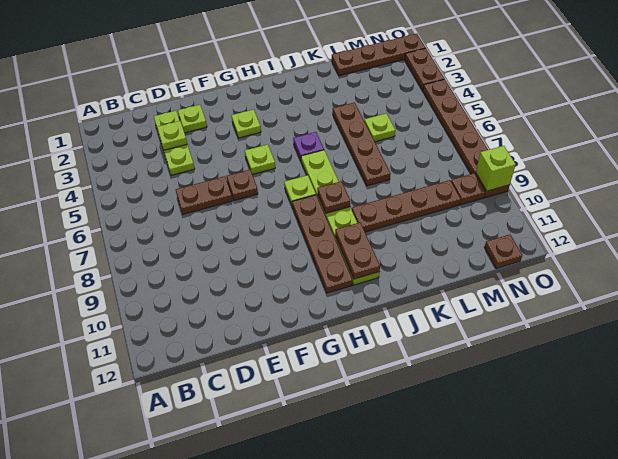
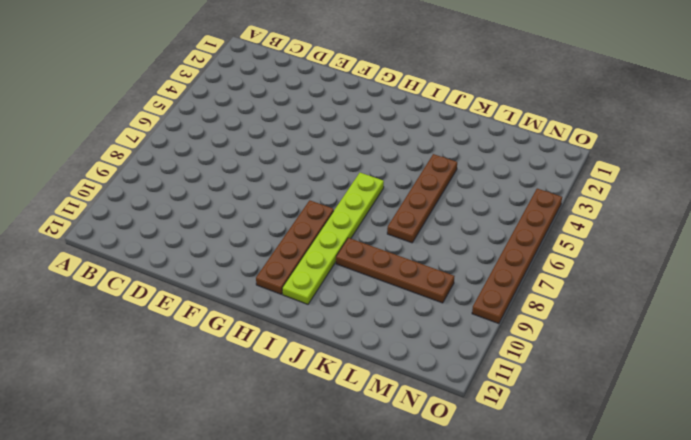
none -> lime plate D2:D4 level 1
none -> brown plate D6:E6 level 1
none -> lime plate E2 level 1

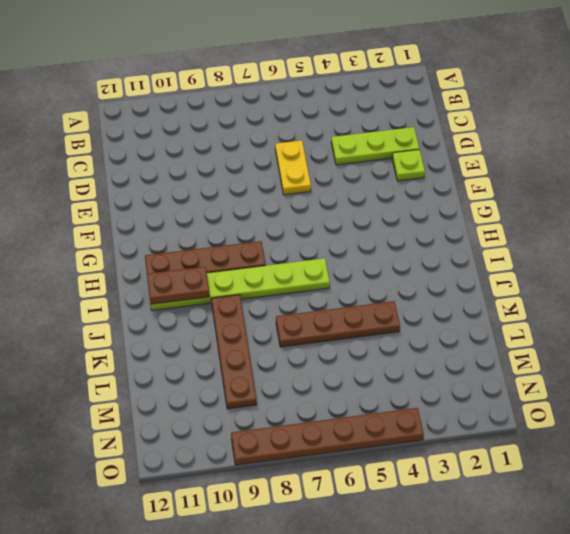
yellow plate D6:E6 level 1 -> brown plate D6:E6 level 1
none -> brown plate F6 level 1
none -> lime plate G3 level 1
none -> lime plate G5 level 1

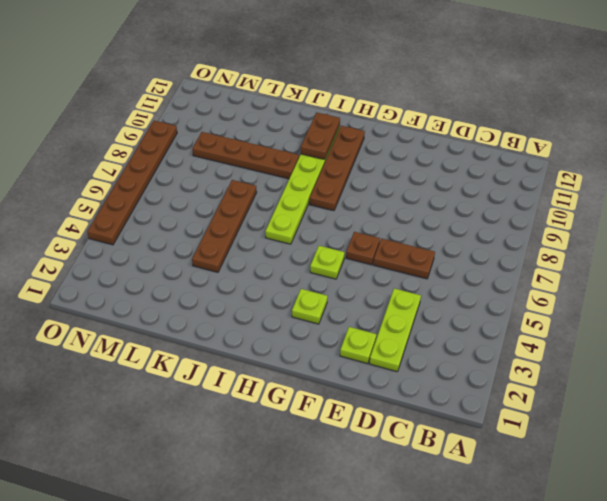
none -> lime plate H7 level 1
none -> purple plate I5 level 1
none -> brown plate L1:O1 level 1

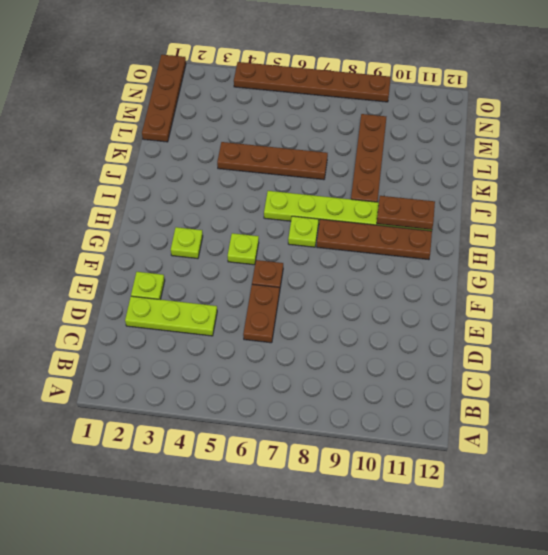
none -> purple plate I5 level 1
none -> lime plate L5 level 1
none -> brown plate N9 level 1

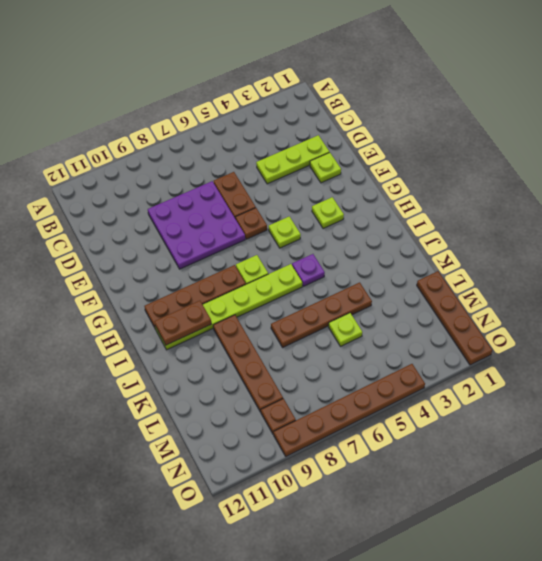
purple plate D7:F9 level 1 -> none
none -> brown plate N12 level 1
none -> brown plate O2:O3 level 1
none -> lime plate D3 level 2

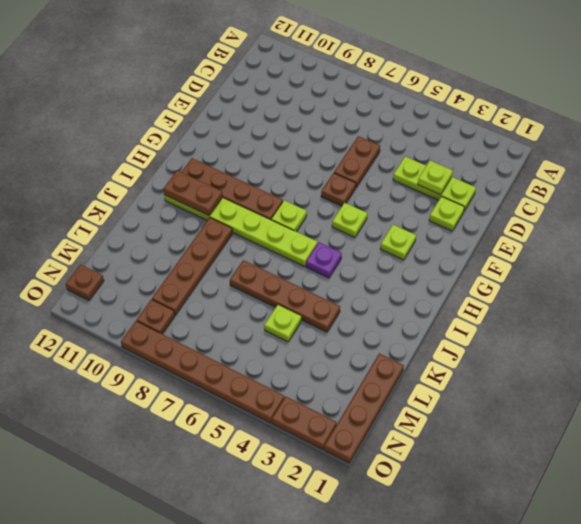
none -> brown plate I8 level 2
none -> lime brick O9 level 2

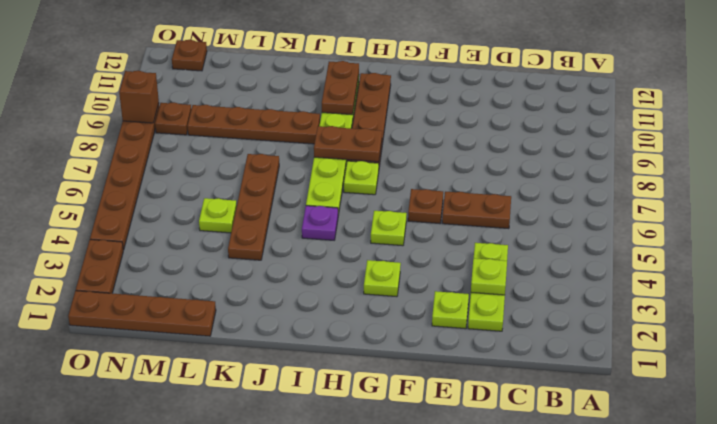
brown plate H8:I8 level 2 -> brown plate I8 level 2
brown brick O9 level 2 -> lime brick O9 level 2

